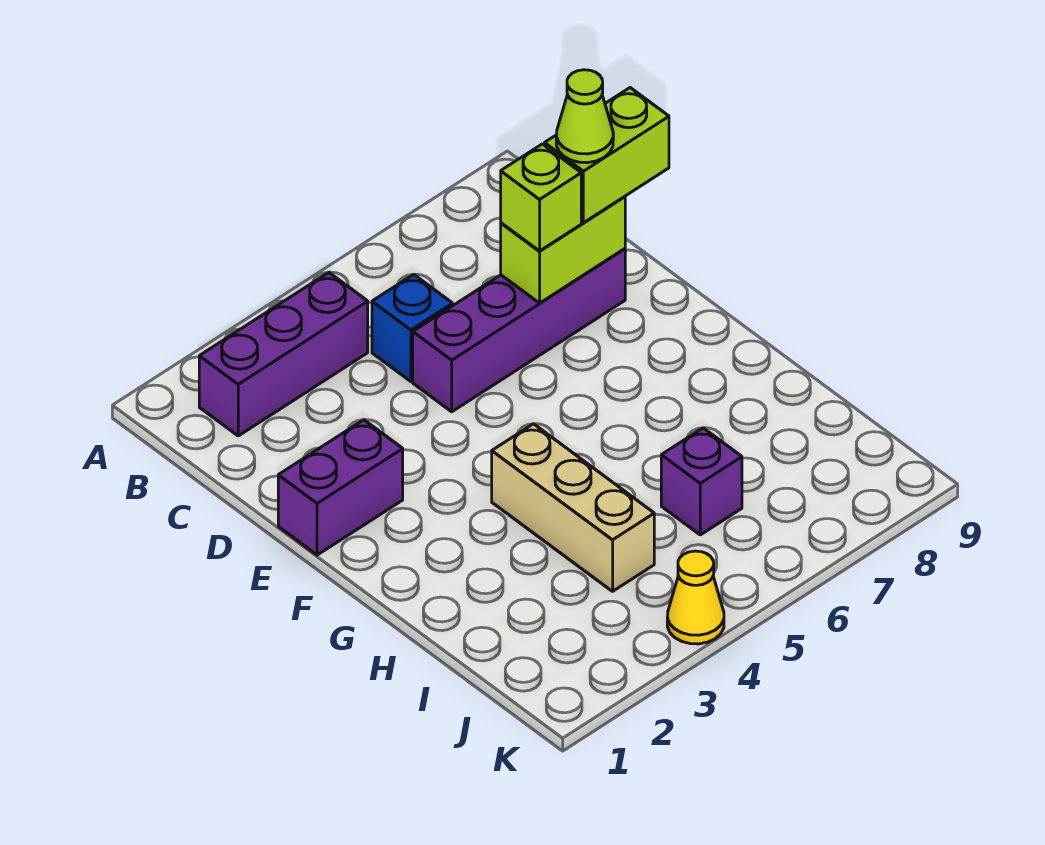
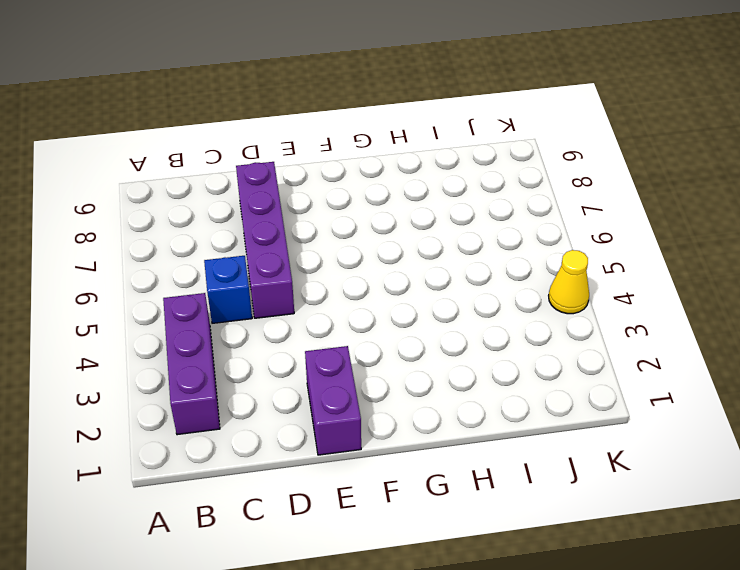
none -> tan brick G4:I4 level 1
none -> purple brick I6 level 1

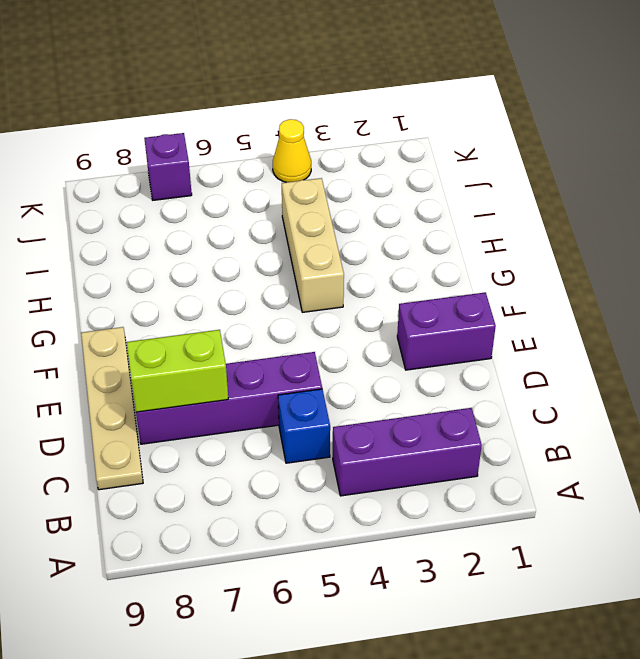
tan plate C9:F9 level 1 -> none
purple brick K7 level 1 -> purple brick I6 level 1
none -> lime brick D7 level 3
none -> lime brick D8:D9 level 3

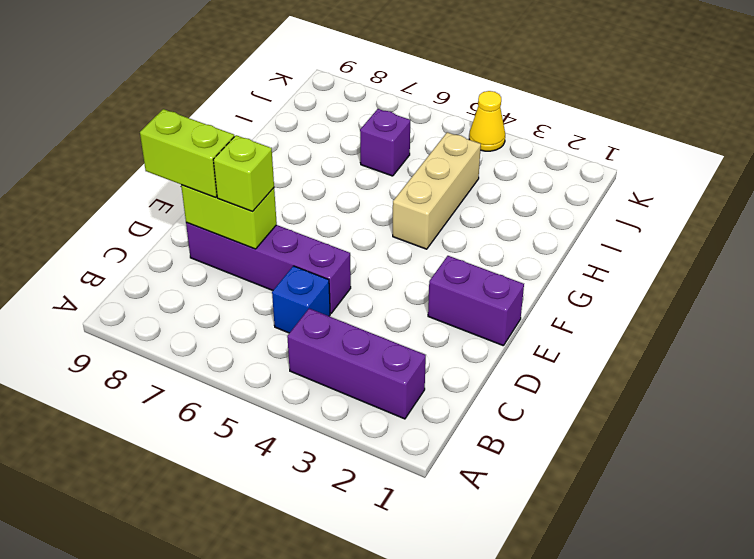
none -> lime cone D8 level 4

